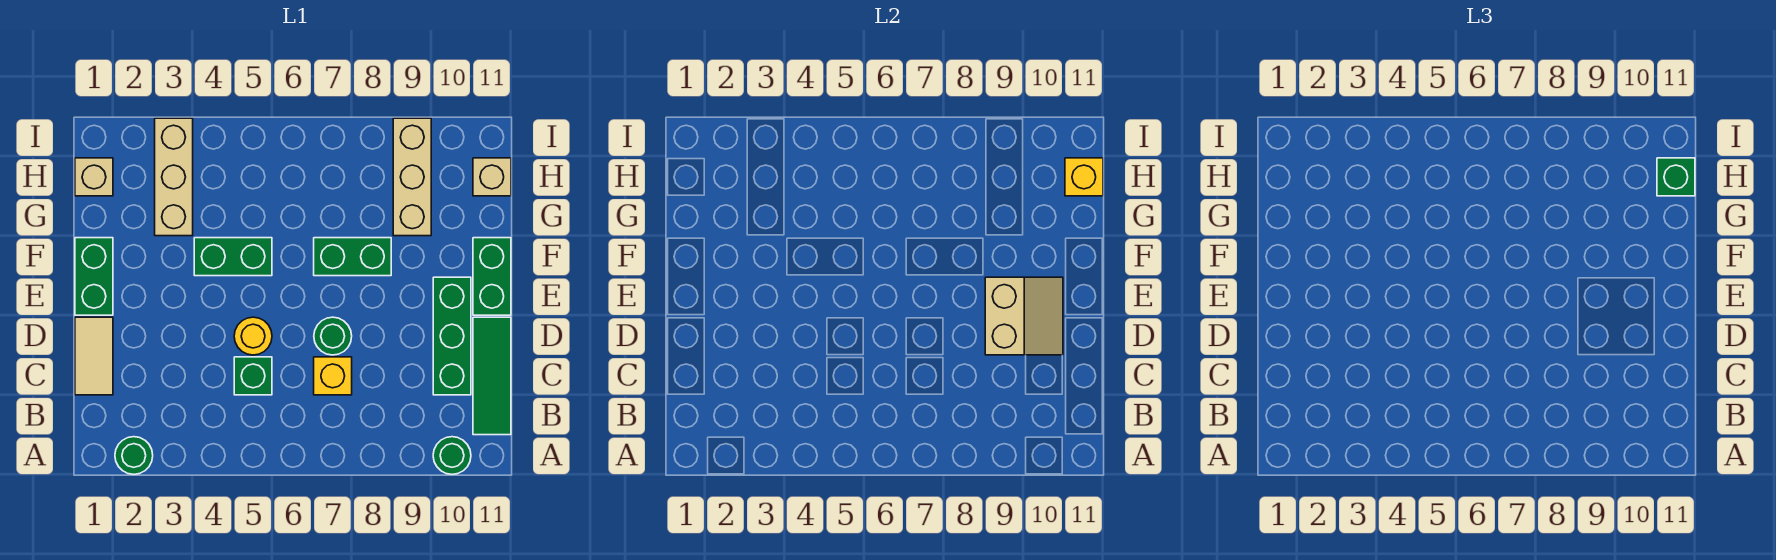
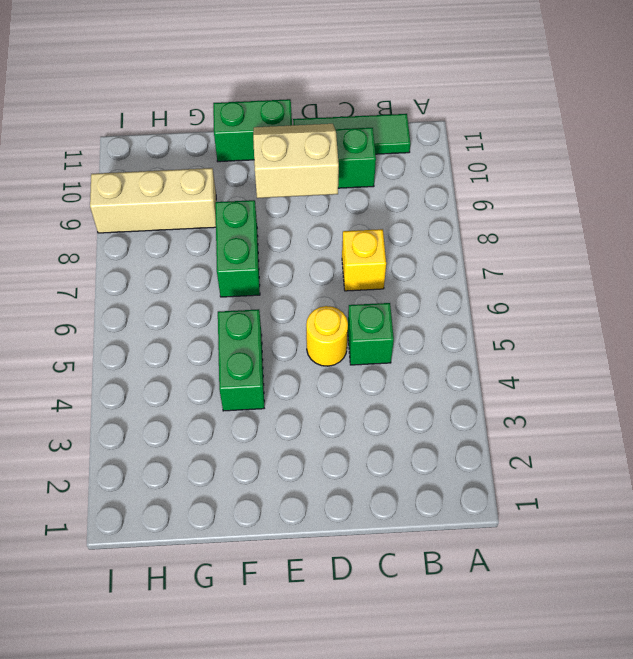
none -> green round brick A2 level 1
none -> green round brick A10 level 1
none -> tan tile C1:D1 level 1

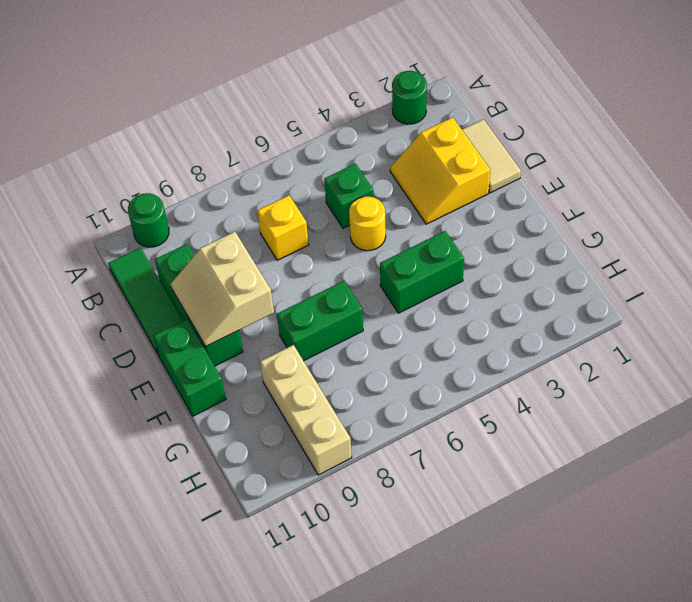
yellow slope C2:D3 level 1 top 2 -> none
none -> green round brick D7 level 1
none -> green brick E1:F1 level 1
none -> tan brick G3:I3 level 1

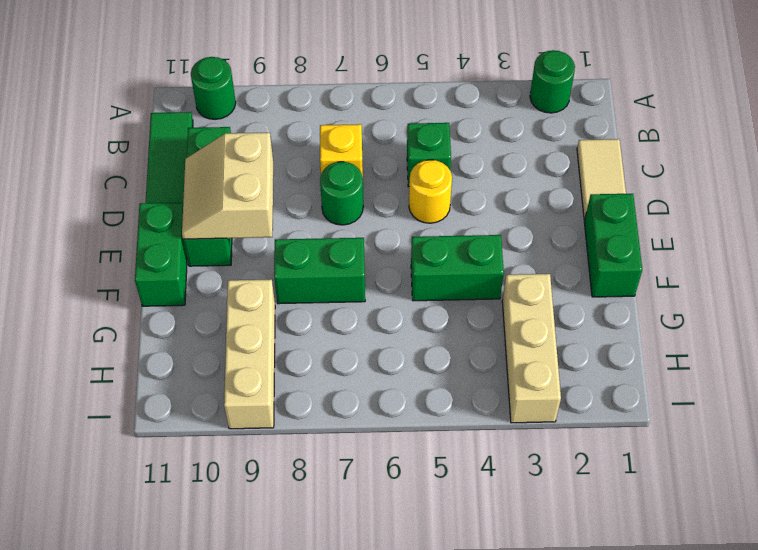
none -> tan brick H1 level 1
none -> tan brick H11 level 1
none -> yellow brick H11 level 2

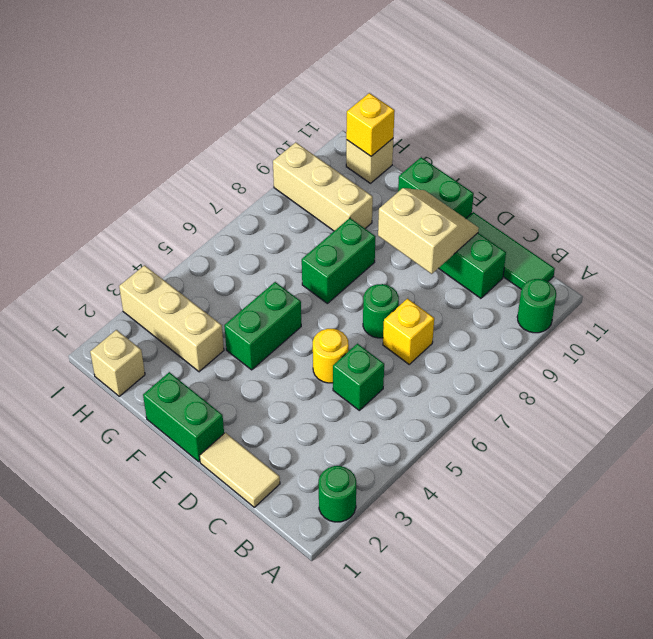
none -> green brick H11 level 3

